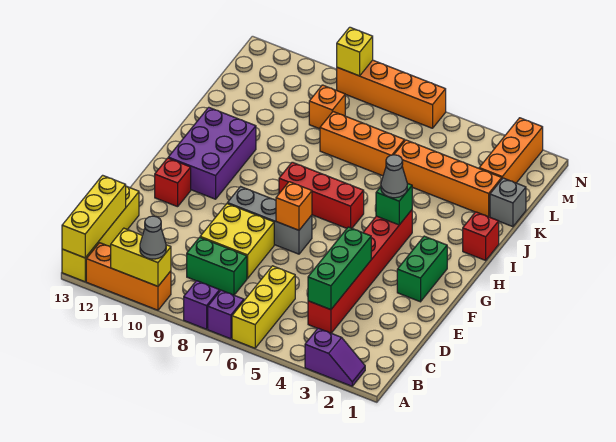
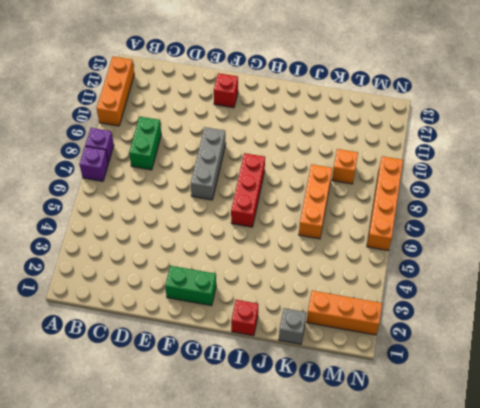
none -> purple slope A2:A3 level 1 top 3
none -> yellow brick A6:C6 level 1
none -> yellow brick A13:D13 level 1

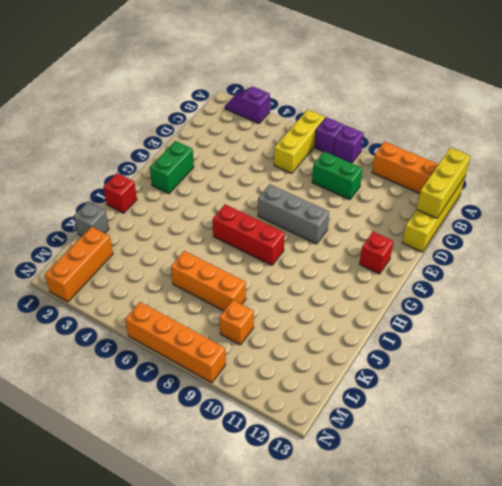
none -> red brick C4:H4 level 1
none -> yellow brick D8:E9 level 1
none -> purple brick G11:I12 level 1

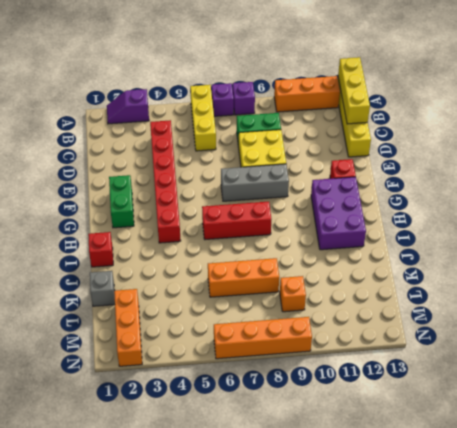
none -> orange brick K2:K5 level 1
none -> yellow brick A10:A11 level 2
none -> green brick C4:E4 level 2

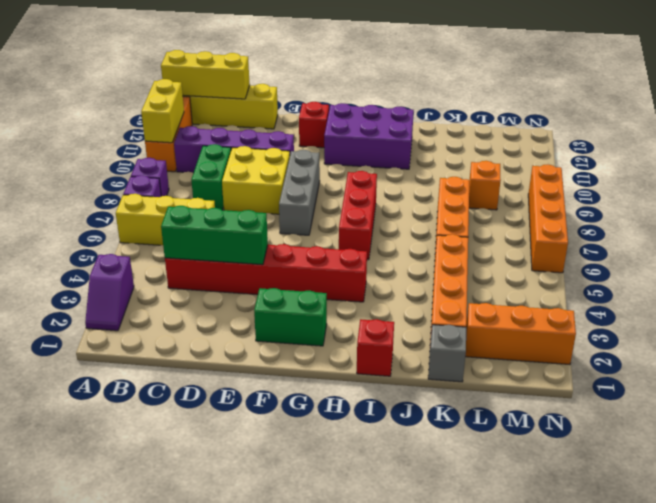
purple brick B10:E10 level 1 -> none
none -> orange brick F7 level 2
none -> green brick H4 level 2
none -> yellow brick N9 level 2

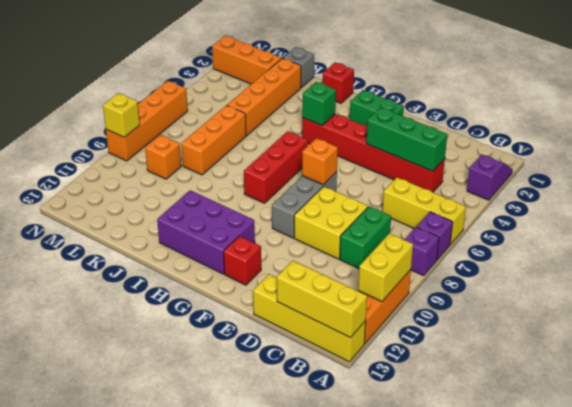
none -> grey cone A10 level 3
none -> grey cone H4 level 3

